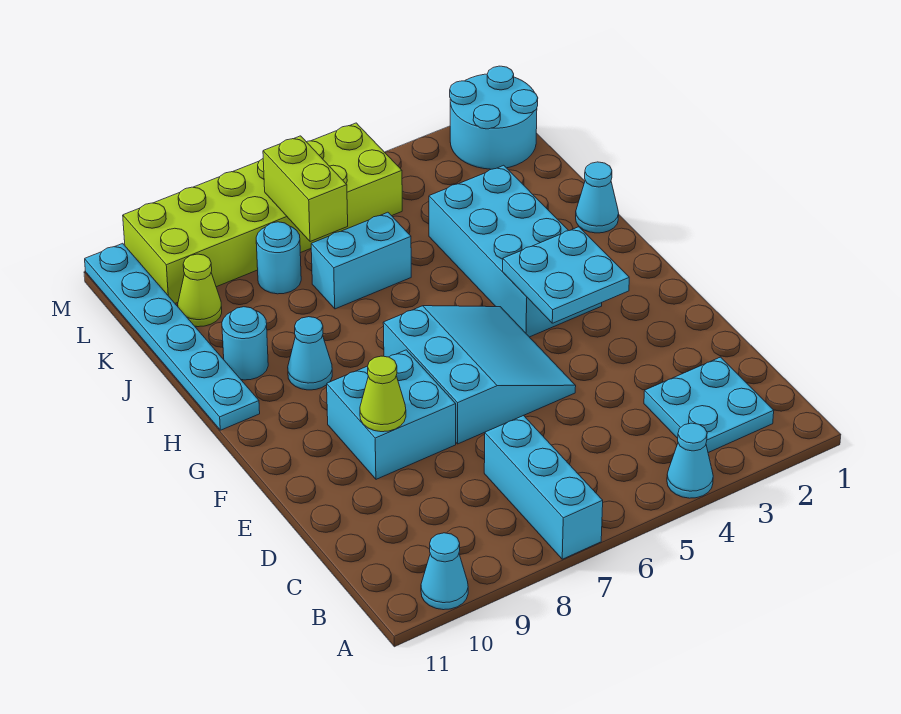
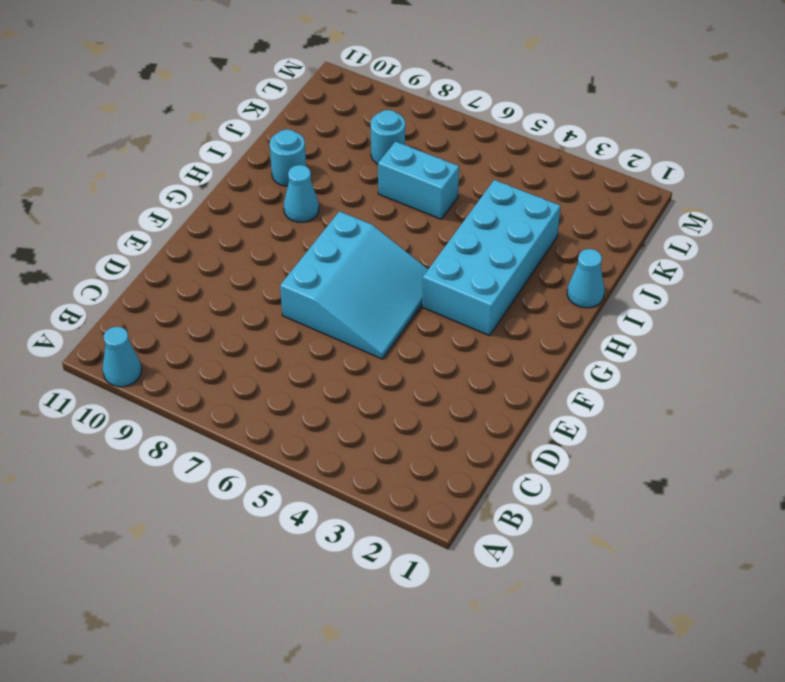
none -> cyan cone A4 level 1
none -> cyan brick A7:C7 level 1
none -> cyan plate B2:C3 level 1

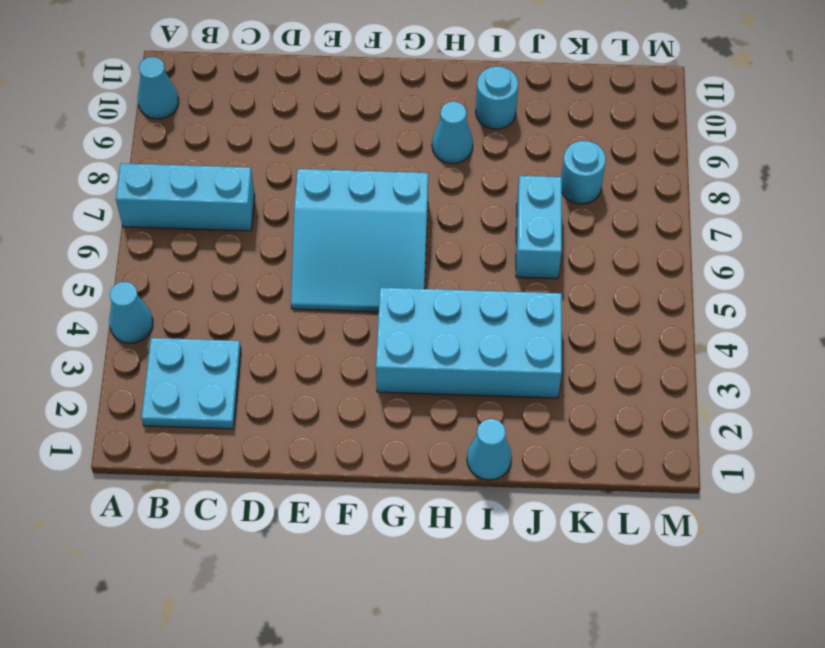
none -> cyan brick E8:F9 level 1
none -> cyan plate H11:M11 level 1
none -> lime cone K10 level 1

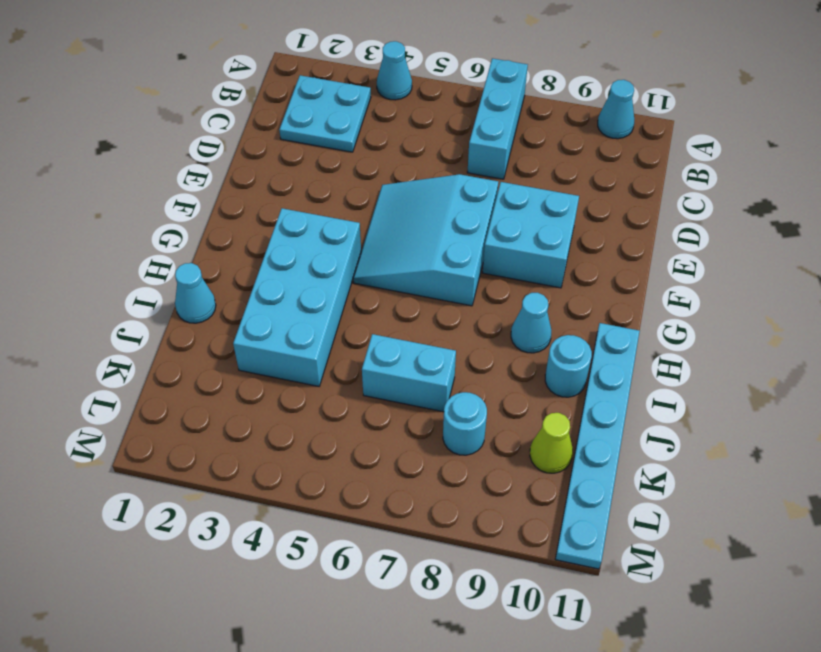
none -> cyan round brick L1:M2 level 1
none -> lime brick L5:M10 level 1
none -> lime cone E9 level 2

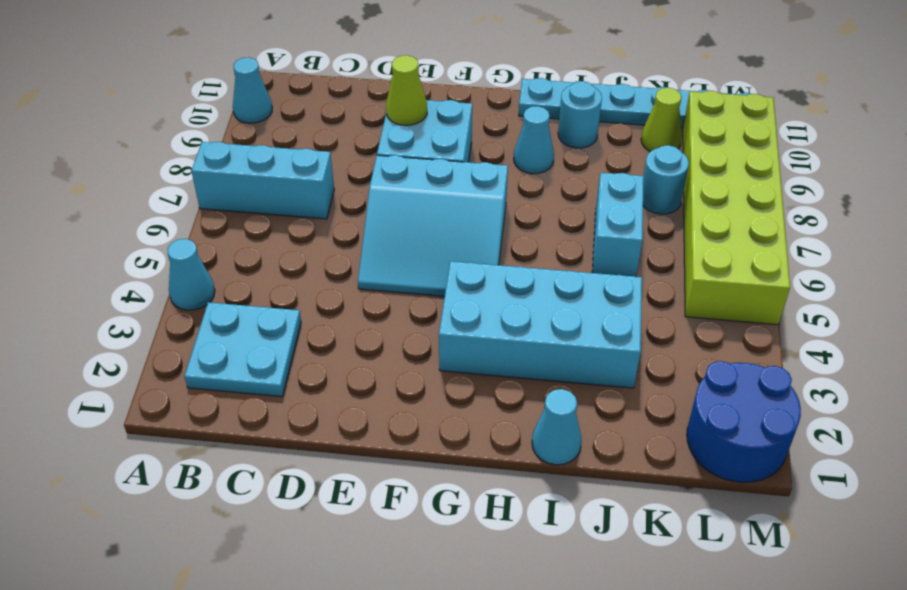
blue round brick L1:M2 level 1 -> cyan round brick L1:M2 level 1
none -> cyan plate F3:G4 level 2
none -> lime brick K7:L7 level 2

